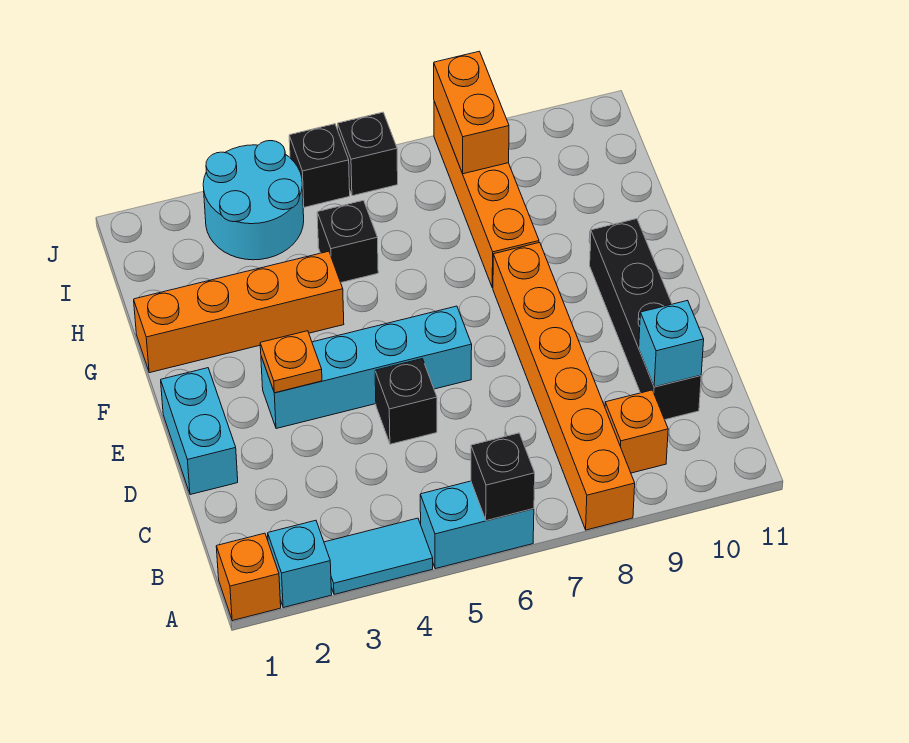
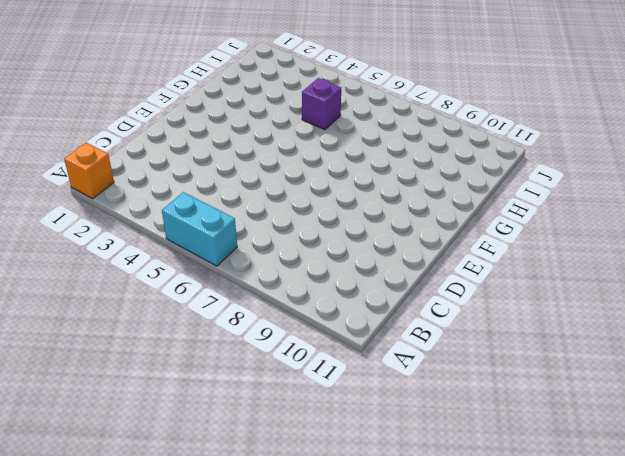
purple brick H5 level 1 -> black brick H5 level 1
none -> cyan brick A2 level 1
none -> cyan tile A3:A4 level 1
none -> orange brick A8:F8 level 1

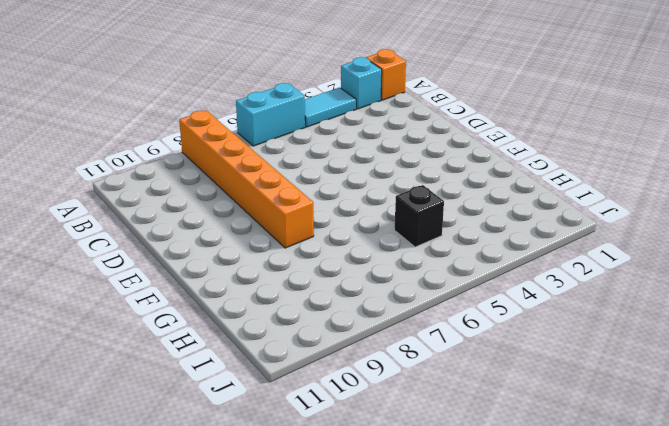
none -> orange brick B9 level 1
none -> black brick C10:F10 level 1
none -> cyan brick D1:E1 level 1

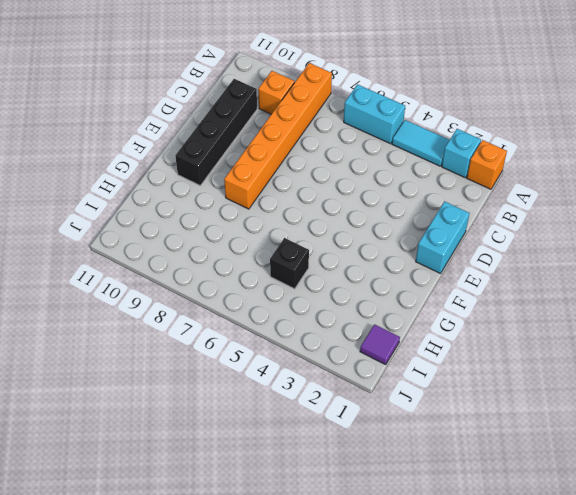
purple tile I1 level 1 -> none
none -> black brick D5 level 1
none -> cyan brick E3:E6 level 1
none -> orange brick G1:G4 level 1

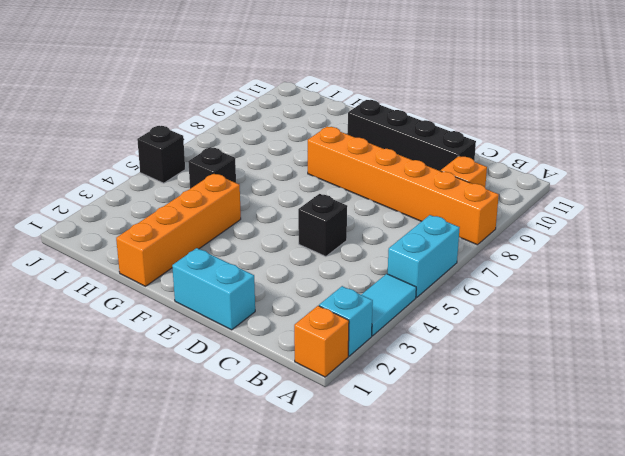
none -> cyan brick E3:E6 level 1
none -> orange brick G8:J8 level 1
none -> cyan round brick I3:J4 level 1

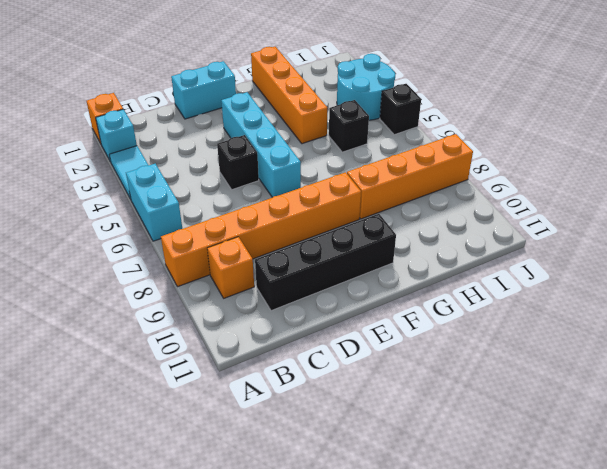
none -> black brick J6 level 1
none -> black brick A6 level 2
none -> cyan brick C10 level 2

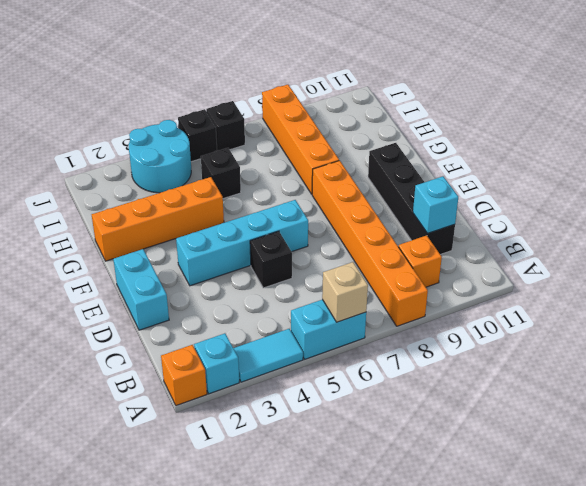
tan brick A6 level 2 -> black brick A6 level 2
none -> orange plate E3 level 2
none -> orange brick I8:J8 level 2

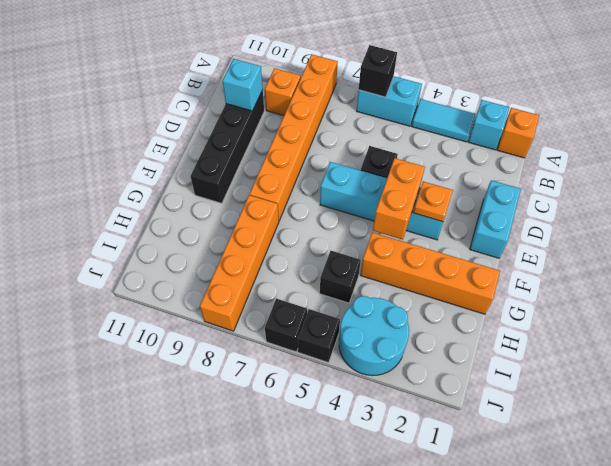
orange brick E4:F4 level 2 -> orange brick I8:J8 level 2

